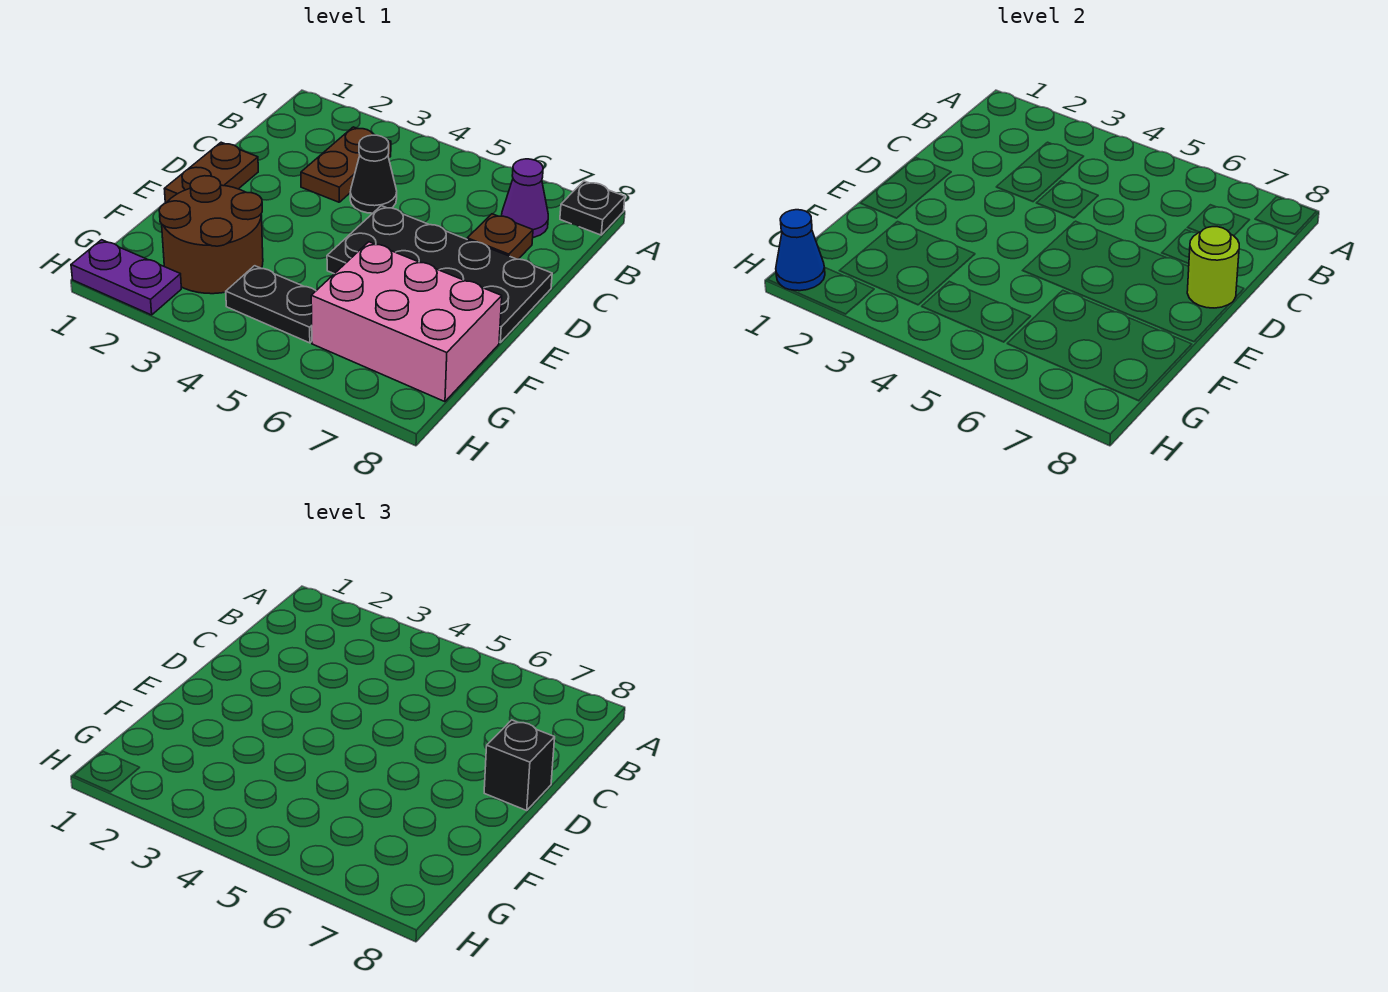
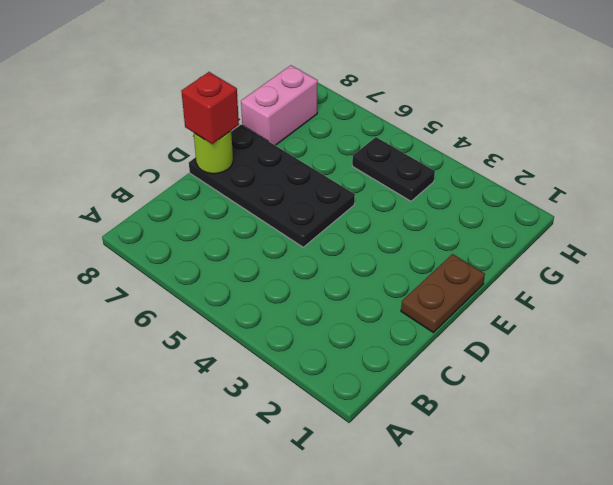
red brick D8 level 3 -> black brick D8 level 3
pink brick F8:G8 level 1 -> pink brick F6:G8 level 1
none -> black plate A8 level 1
none -> brown plate B3:C3 level 1
none -> purple cone B7 level 1

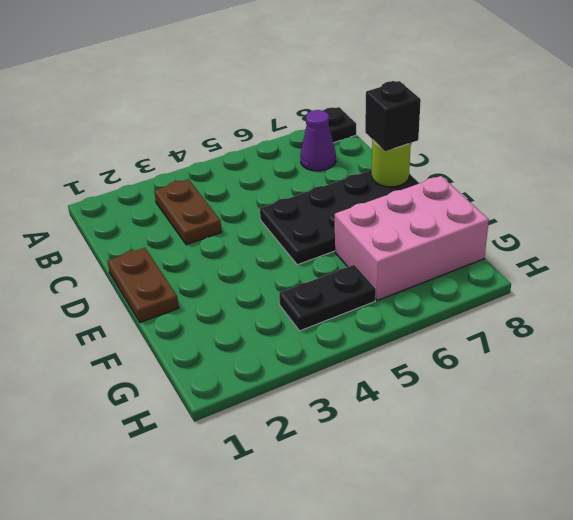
none -> black cone C4 level 1
none -> brown plate C7 level 1
none -> brown round brick F2:G3 level 1

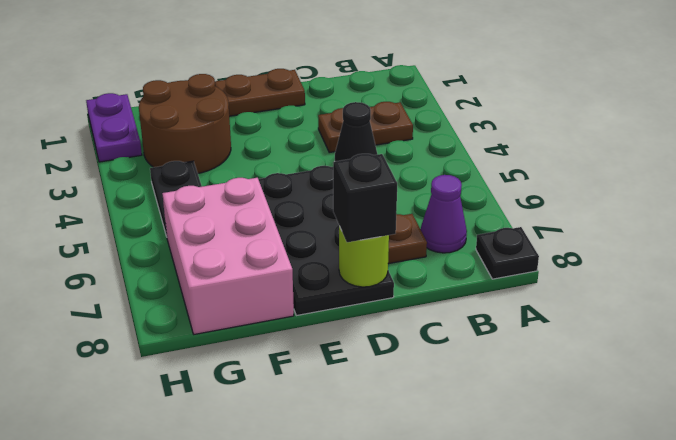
none -> blue cone H1 level 2

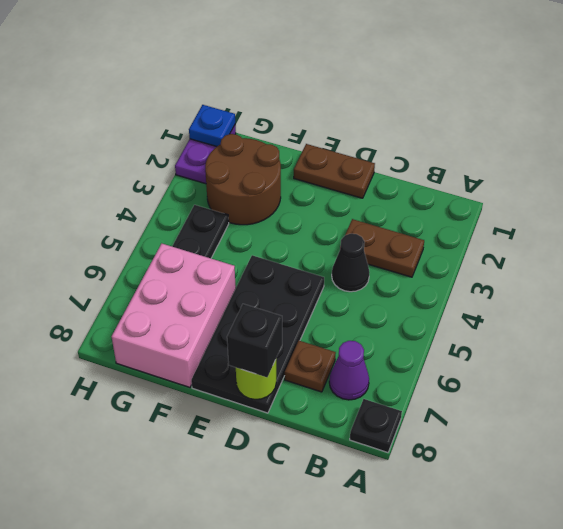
blue plate H1 level 2 -> blue cone H1 level 2

